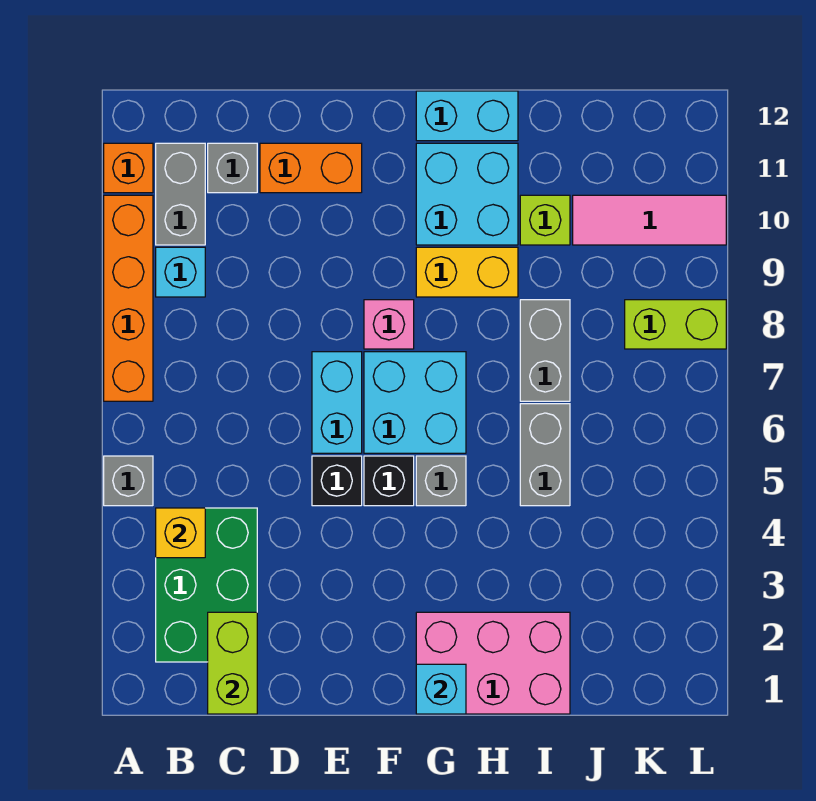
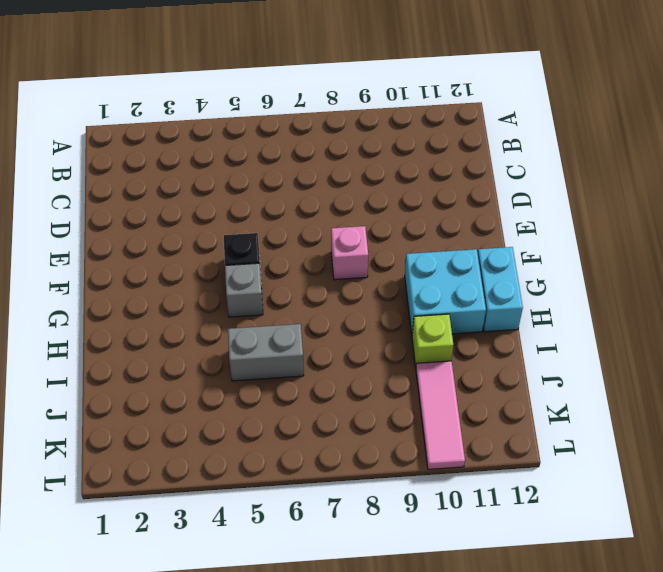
none -> grey brick A5 level 1
none -> orange brick A7:A10 level 1
none -> orange brick A11 level 1

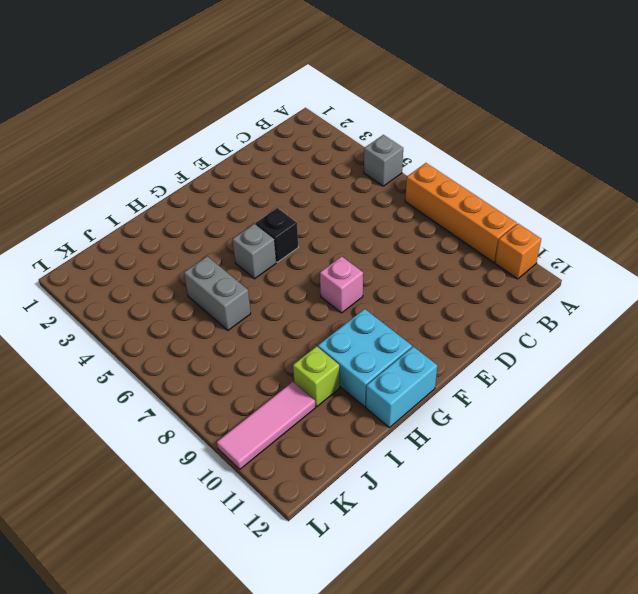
none -> green brick B2:C4 level 1
none -> cyan brick B9 level 1
none -> grey brick B10:B11 level 1

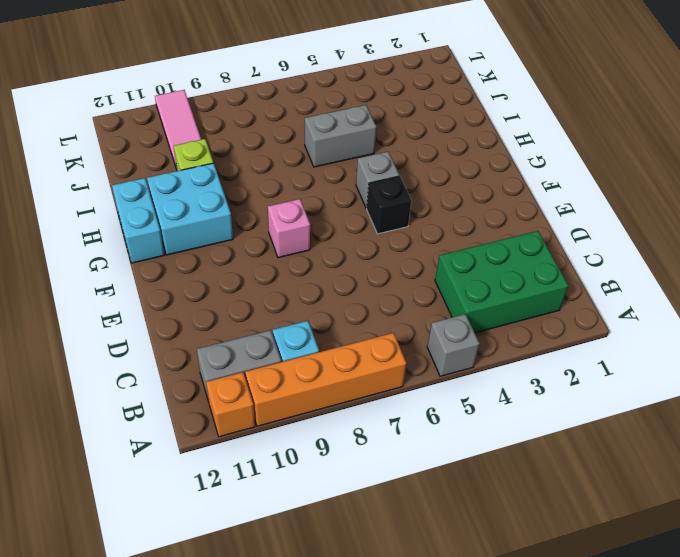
none -> grey brick C11 level 1
none -> orange brick D11:E11 level 1
none -> black brick E5 level 1

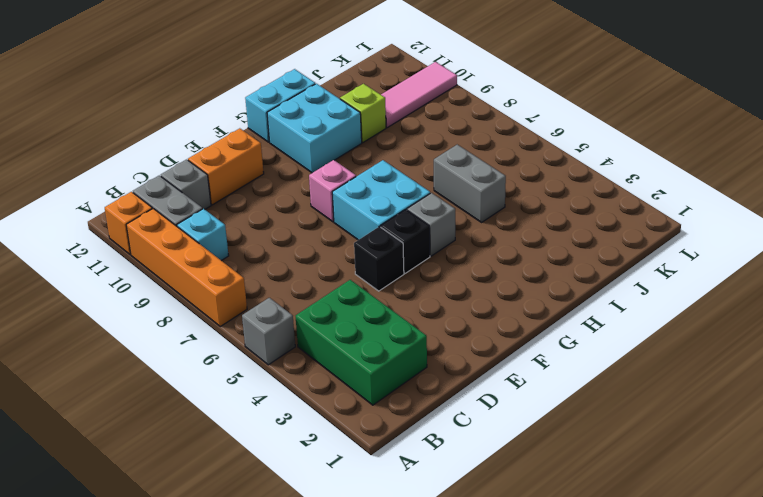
none -> cyan brick E6:E7 level 1
none -> pink brick G1:I2 level 1
none -> yellow brick G9:H9 level 1

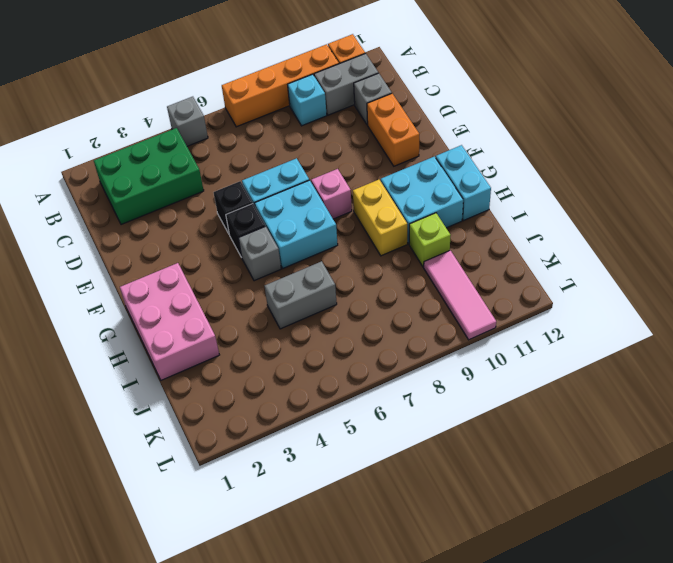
none -> grey brick I7:I8 level 1
none -> lime brick K8:L8 level 1
none -> yellow brick B4 level 2

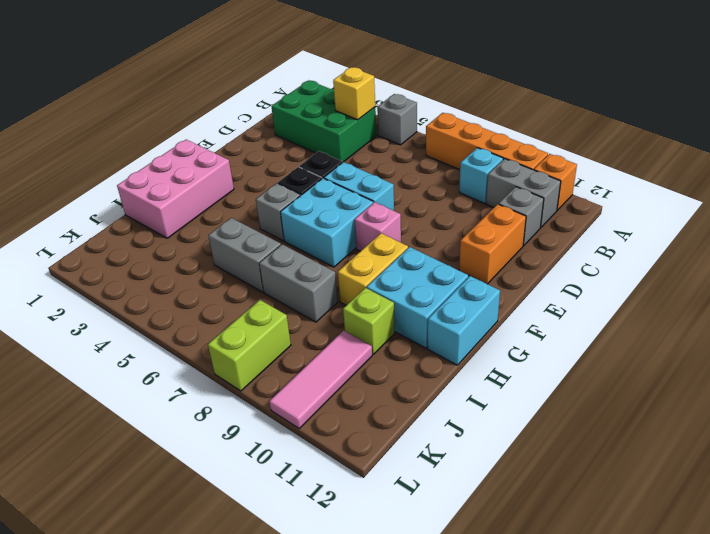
none -> lime brick C1:C2 level 2
none -> cyan brick G1 level 2

